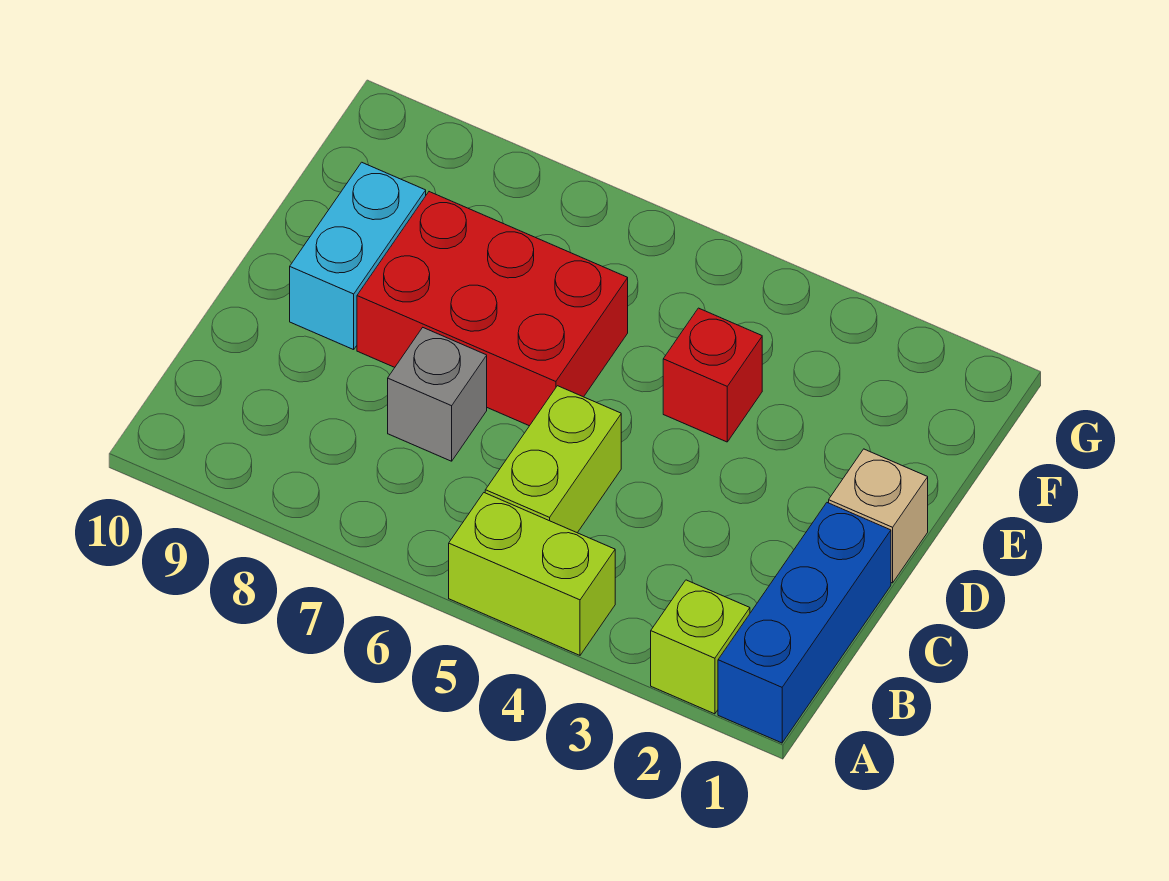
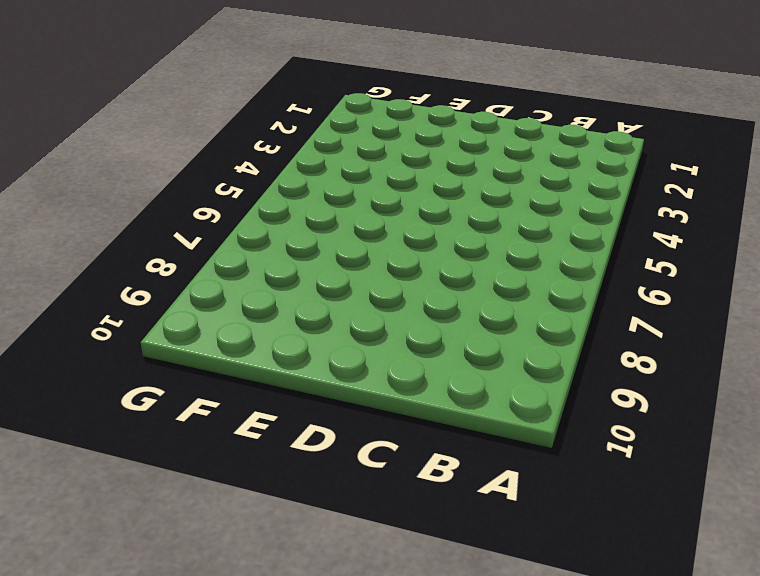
none -> blue brick A1:C1 level 1
none -> lime brick A2 level 1

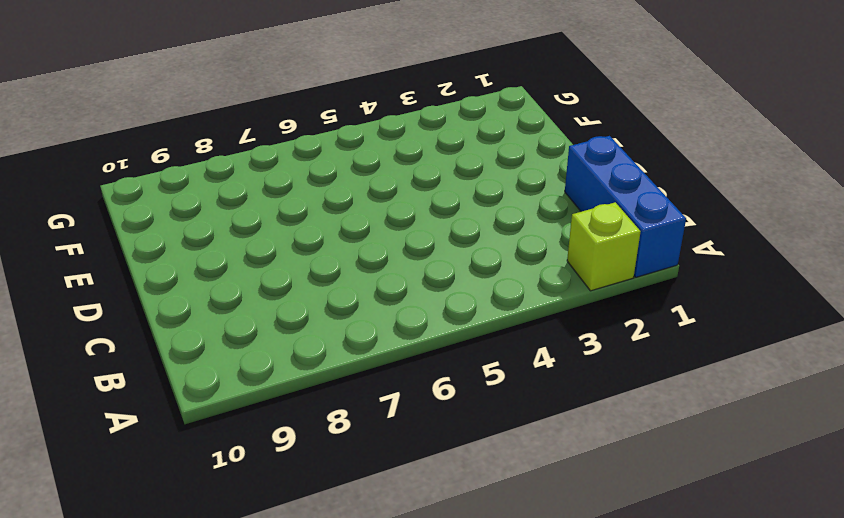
none -> lime brick A4:A5 level 1
none -> lime brick B5:C5 level 1

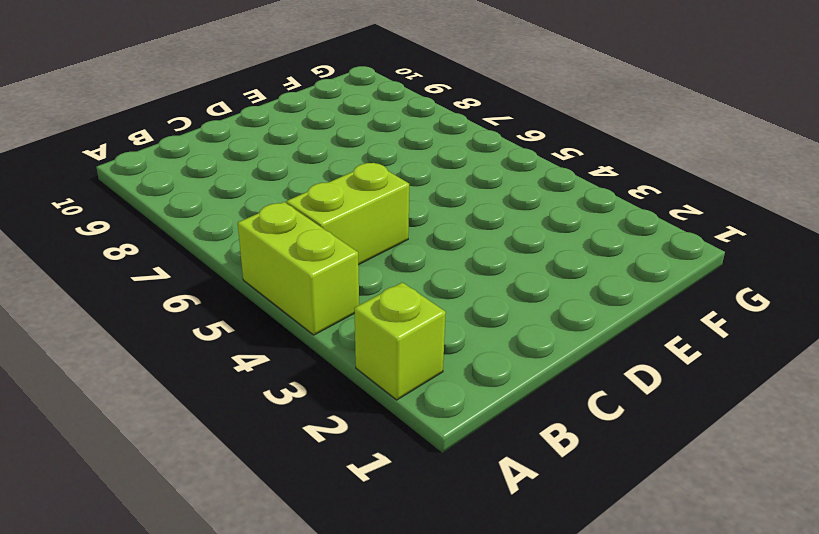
none -> blue brick A1:C1 level 1
none -> grey brick C7 level 1

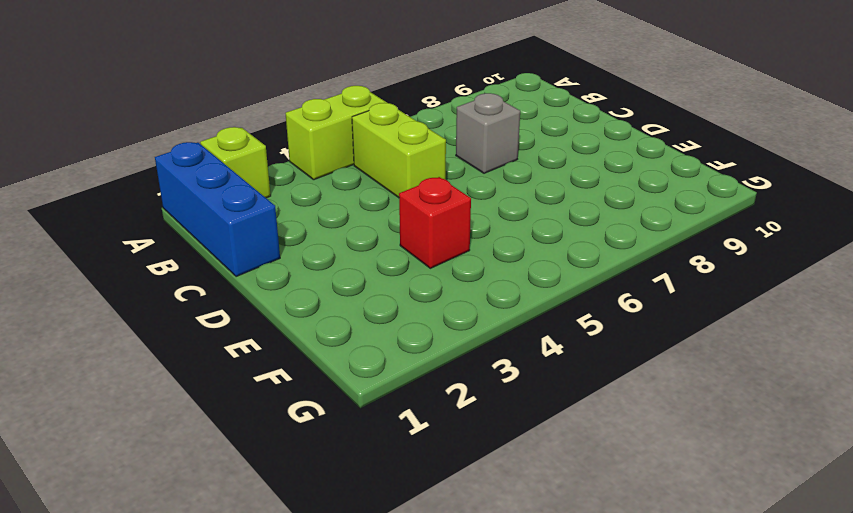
none -> tan brick D1 level 1
none -> red brick D6:E8 level 1

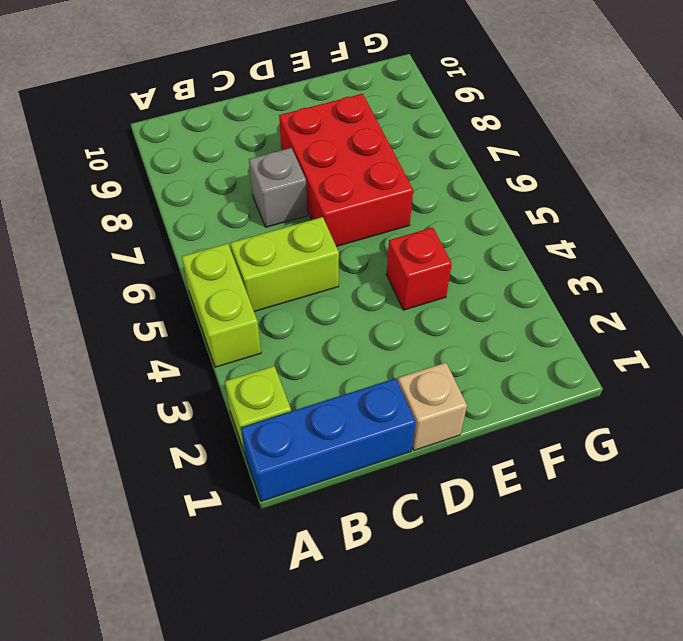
none -> cyan brick D9:E9 level 1

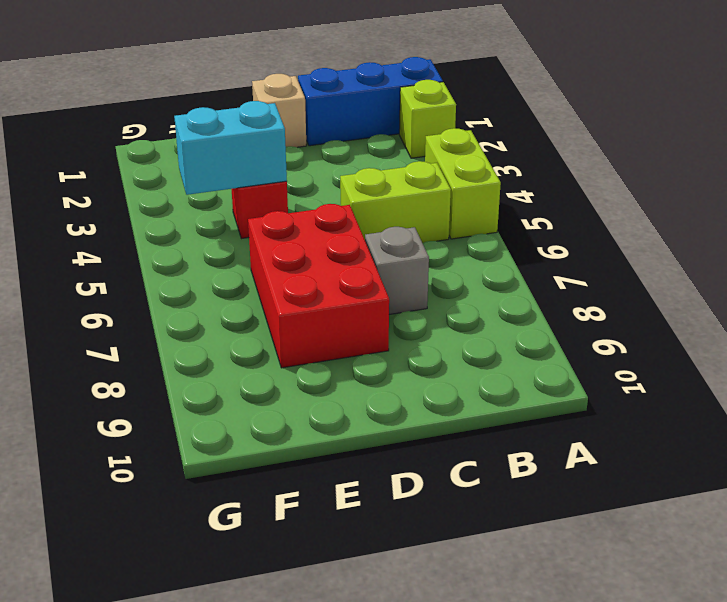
cyan brick E4:F4 level 2 -> cyan brick D9:E9 level 1

